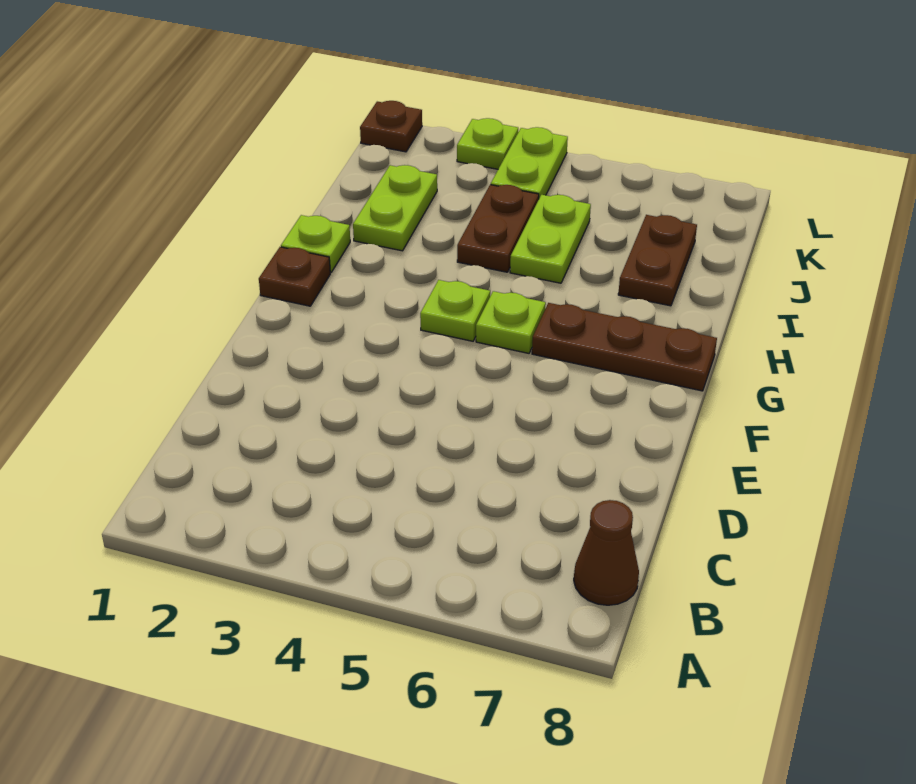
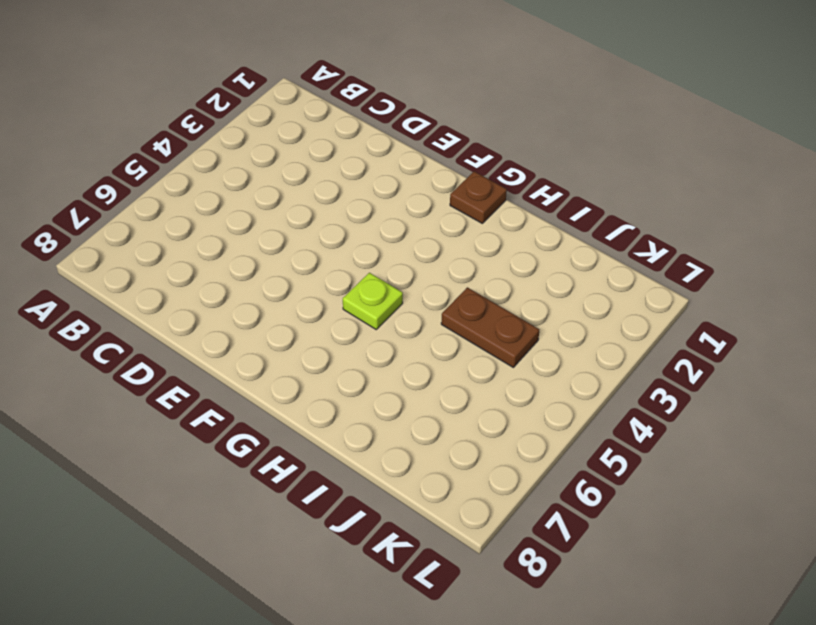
none -> brown cone B8 level 1
none -> lime plate G4 level 1
none -> brown plate G6:G8 level 1

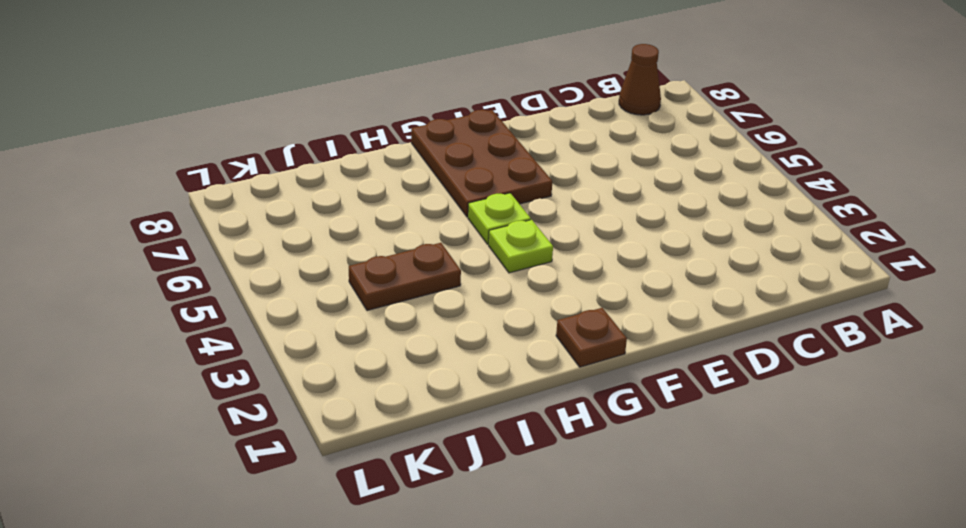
brown plate F6:G8 level 1 -> brown plate G6:G8 level 1
none -> lime plate H1 level 1
none -> lime plate I2:J2 level 1
none -> lime plate I5:J5 level 1

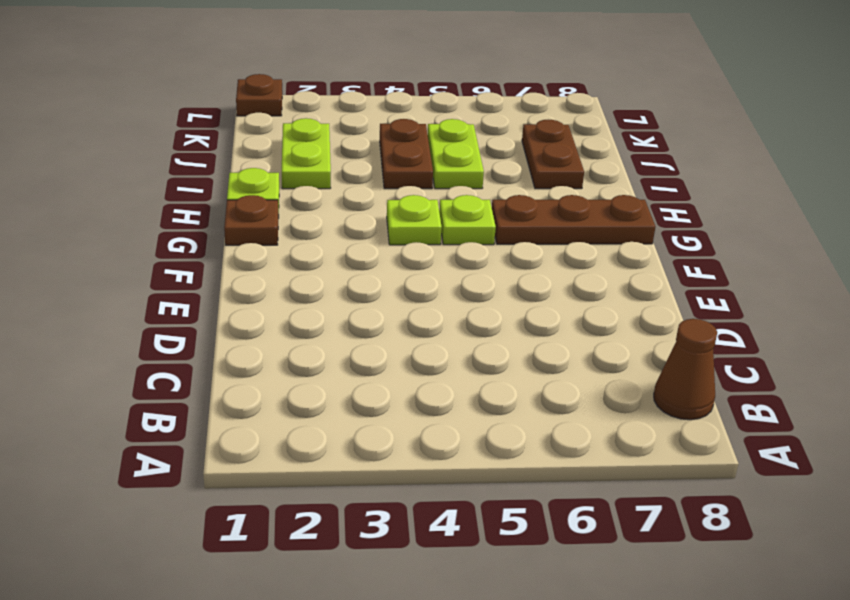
none -> lime plate K4:L4 level 1
none -> lime plate L3 level 1

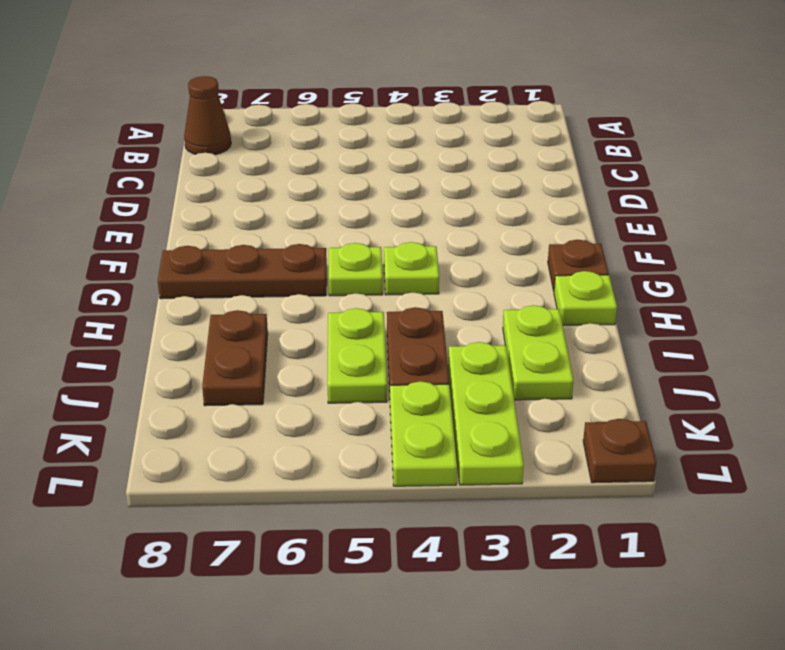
lime plate J3:L3 level 1 -> lime plate L3 level 1

